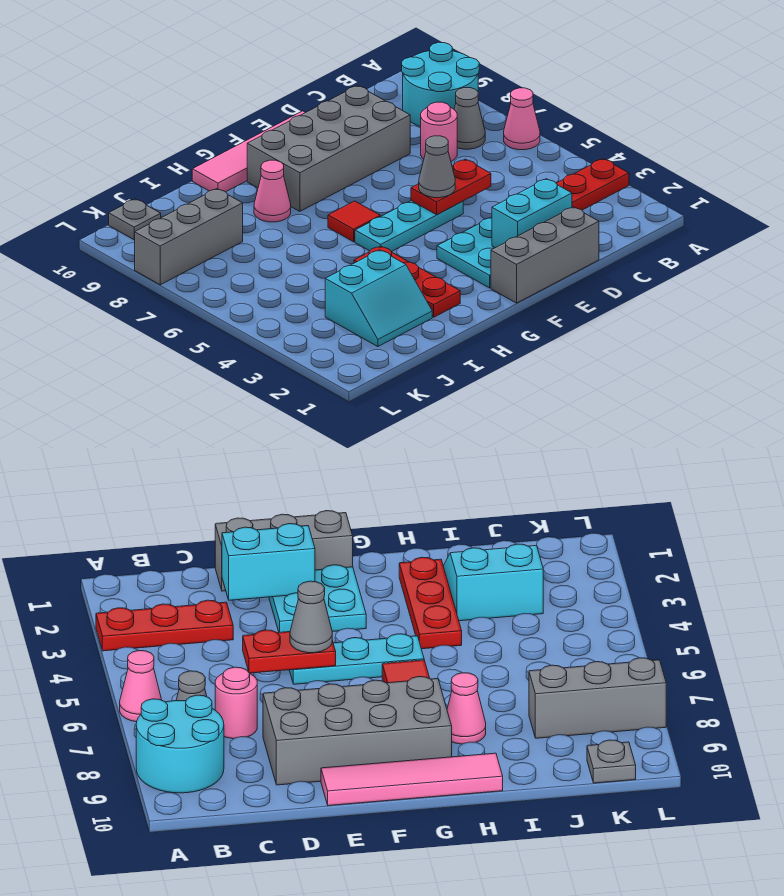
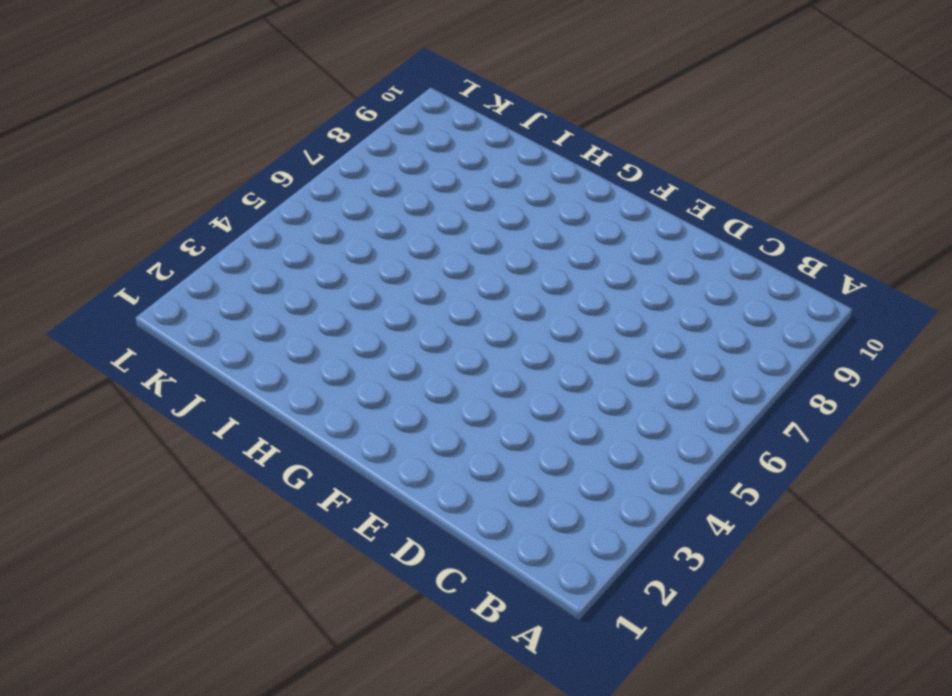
none -> red plate A3:C3 level 1
none -> pink cone A6 level 1
none -> cyan round brick A8:B9 level 1

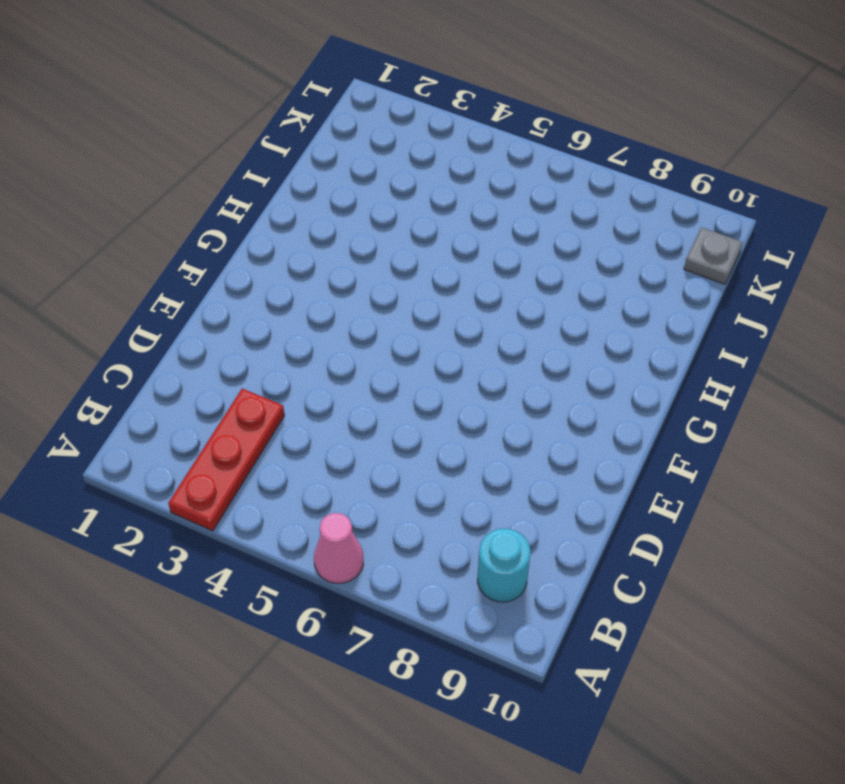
cyan round brick B9 level 1 -> cyan round brick A8:B9 level 1
none -> grey cone B7 level 1
none -> pink round brick C7 level 1
none -> grey brick D1:F1 level 1

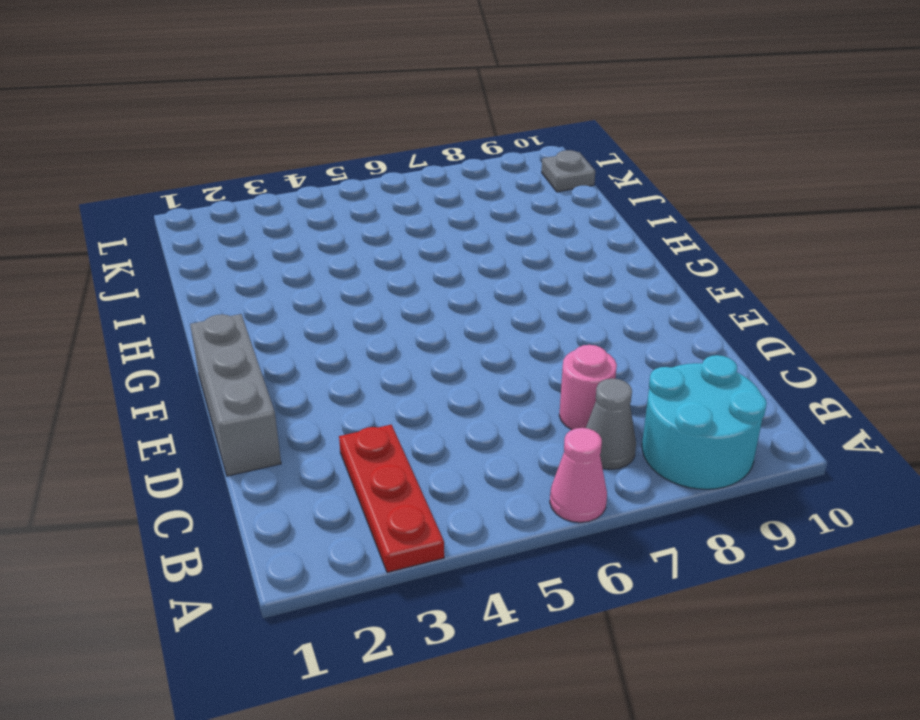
none -> grey brick D8:G9 level 1
none -> cyan plate E2:F3 level 1
none -> cyan plate E5:G5 level 1

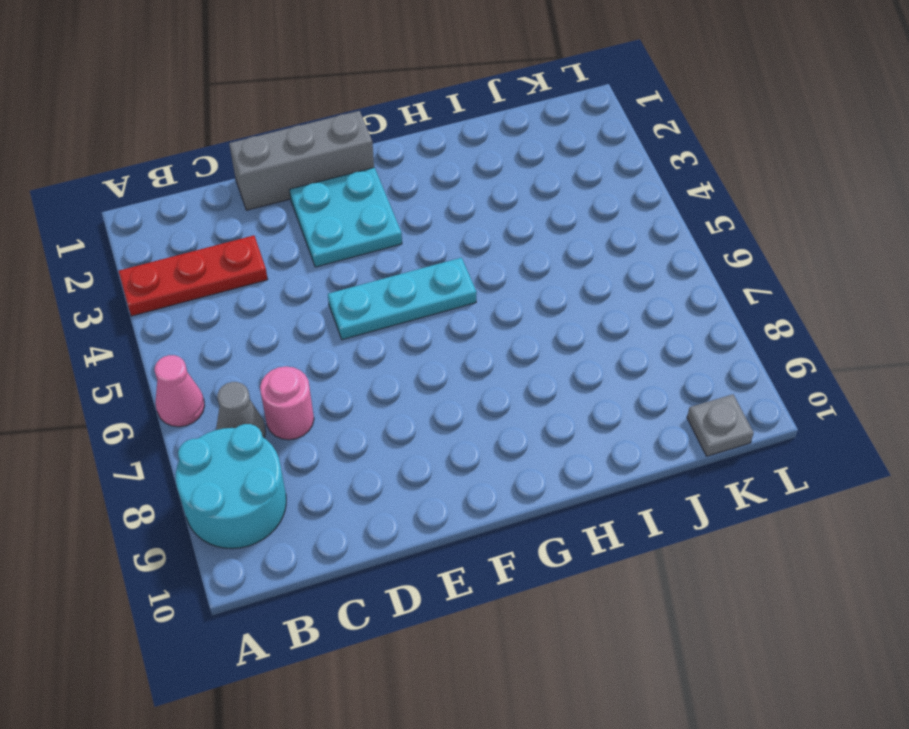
none -> grey brick D8:G9 level 1
none -> pink tile E10:H10 level 1
none -> red tile G6 level 1

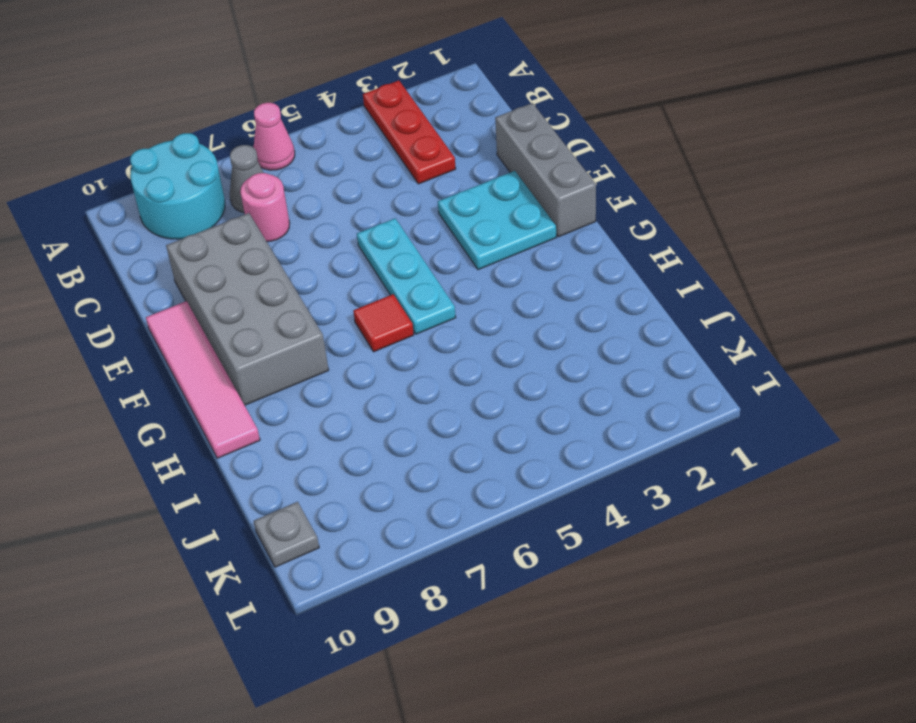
none -> red plate H2:H4 level 1
none -> pink cone H8 level 1
none -> cyan slope I2:J3 level 1 top 3

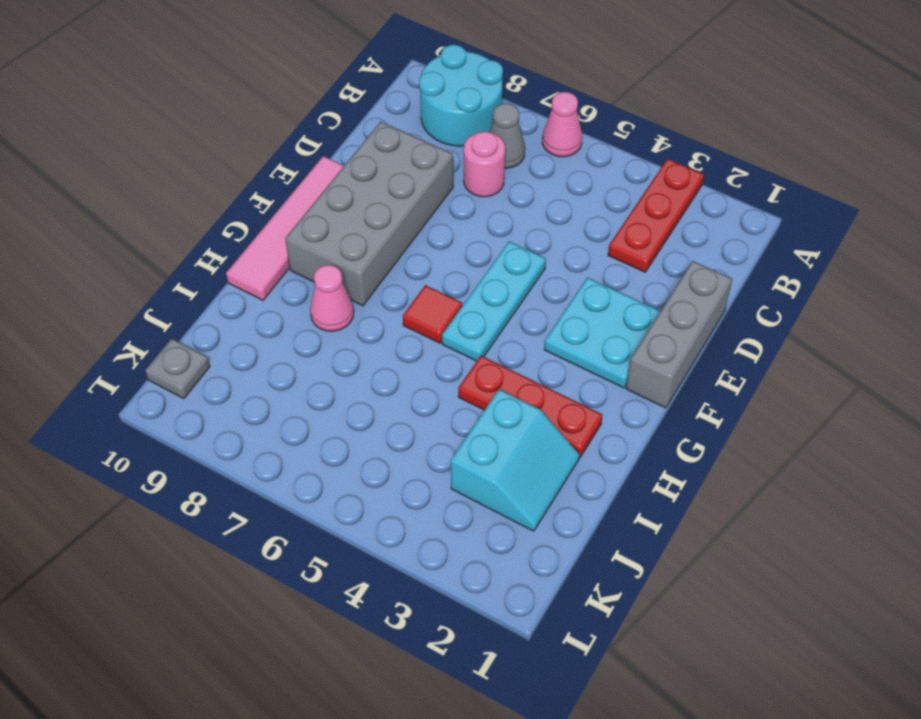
none -> grey brick J8:L8 level 1
none -> cyan brick D2:E2 level 2
none -> red plate D5:E5 level 2

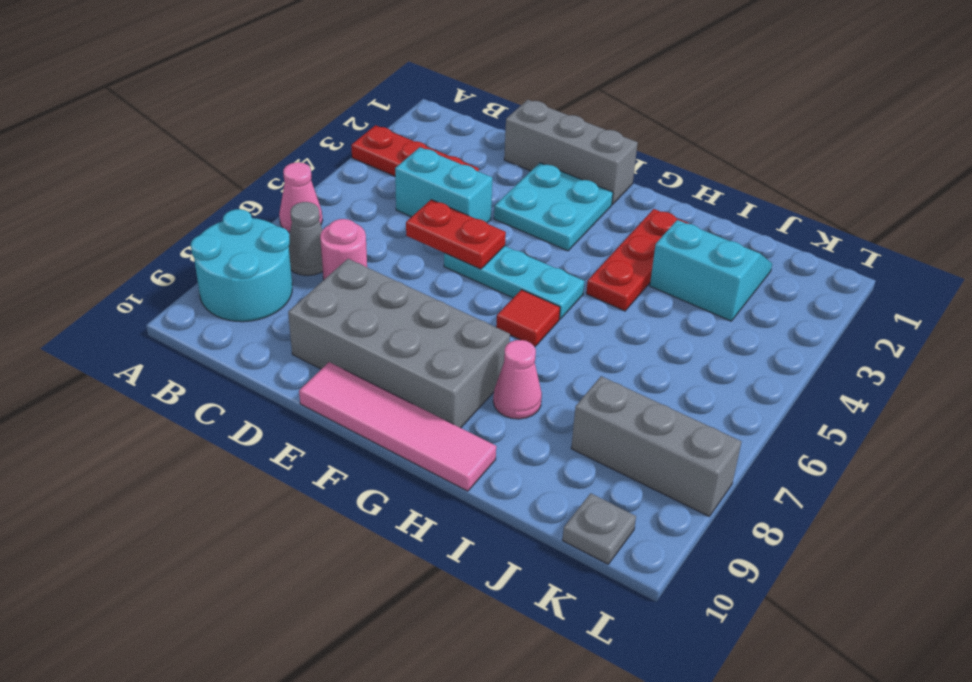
cyan brick C4:D4 level 1 -> cyan brick D2:E2 level 2
none -> grey cone E5 level 3

